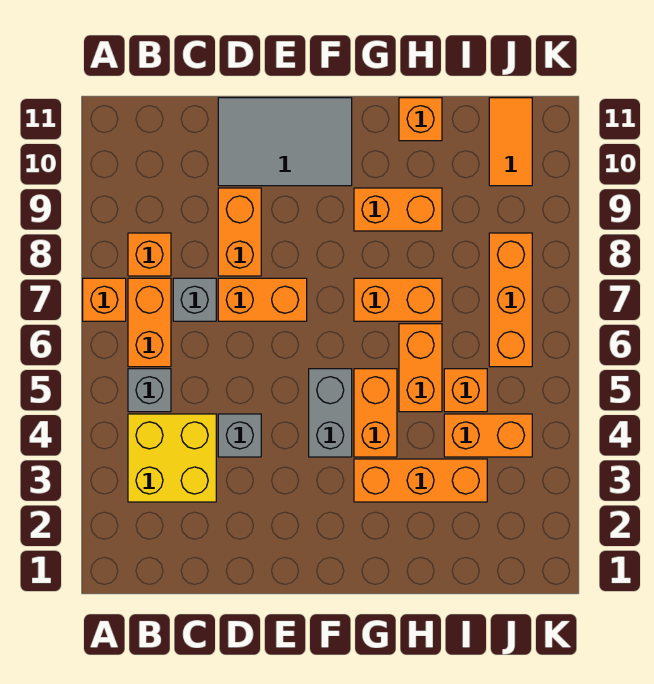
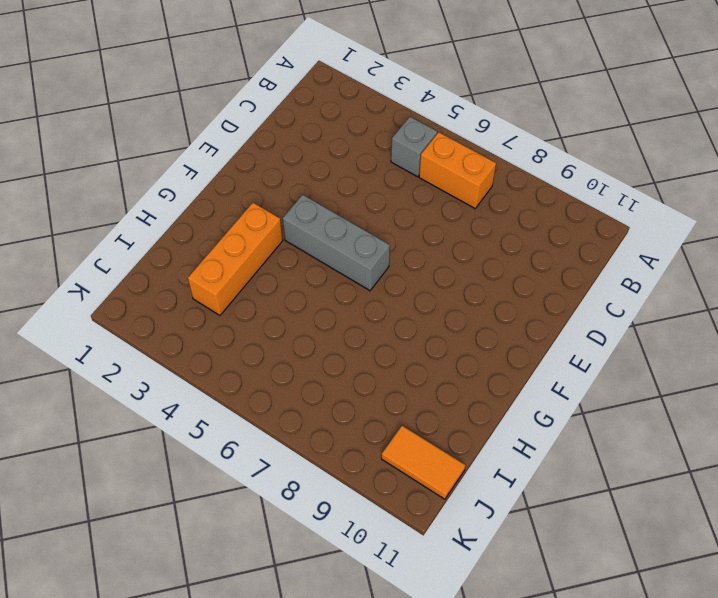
grey brick F4:F6 level 1 -> grey brick F4:F5 level 1
none -> orange brick A7 level 1
none -> yellow brick B3:C4 level 1
none -> orange brick B8 level 1

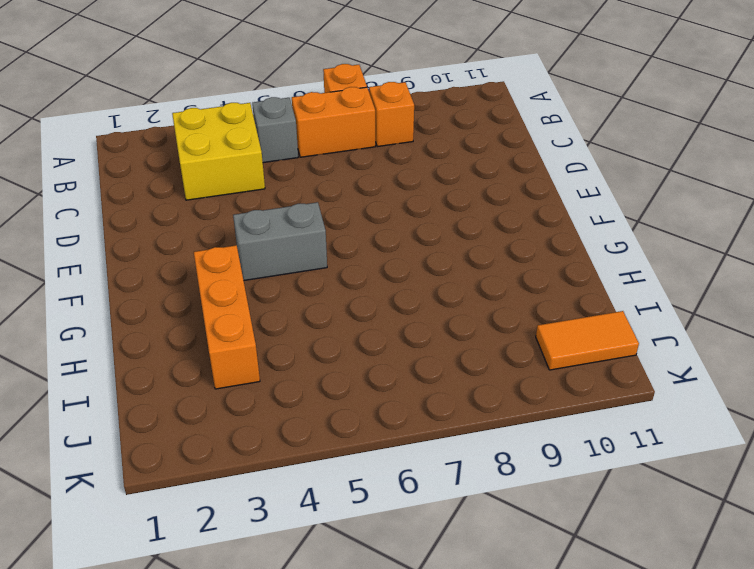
none -> grey brick C7 level 1
none -> grey brick D4 level 1
none -> orange brick D7:E7 level 1

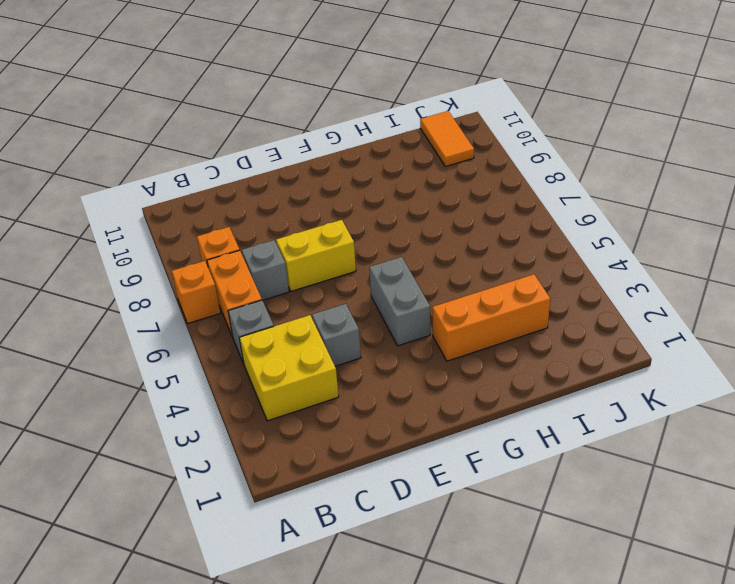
yellow brick D7:E7 level 1 -> orange brick D7:E7 level 1
none -> orange brick D8:D9 level 1
none -> grey tile D10:F11 level 1
none -> orange brick G4:G5 level 1

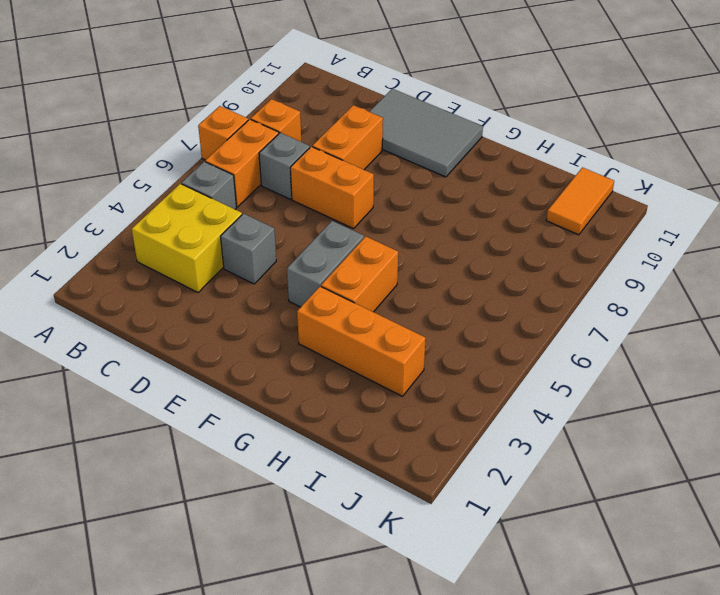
none -> orange brick G7:H7 level 1
none -> orange brick G9:H9 level 1
none -> orange brick H5:H6 level 1

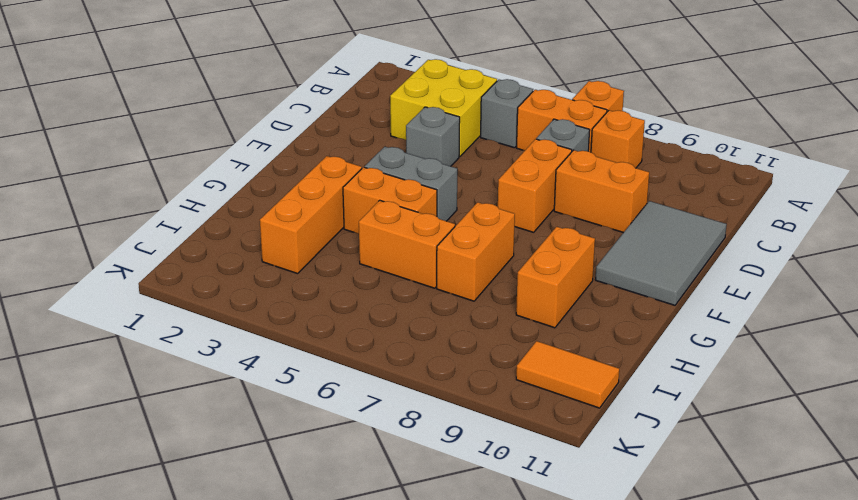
none -> orange brick H11 level 1
none -> orange brick I4:J4 level 1
none -> orange brick I5 level 1

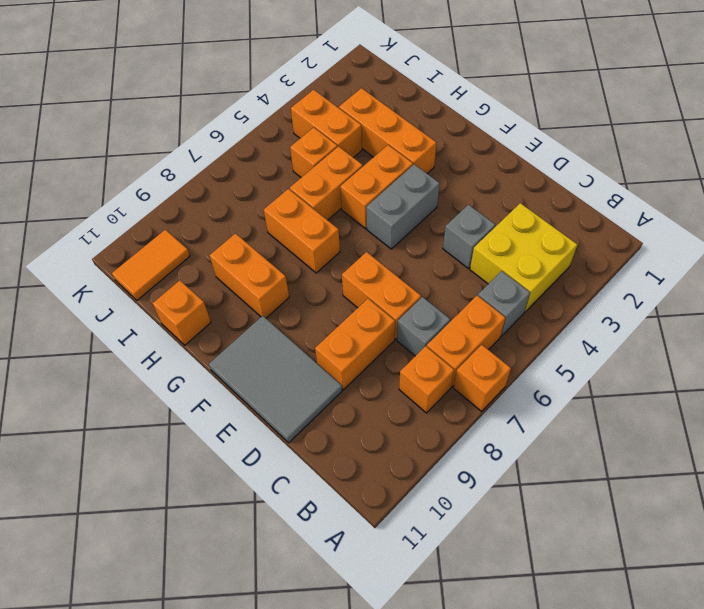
none -> orange brick J6:J8 level 1

